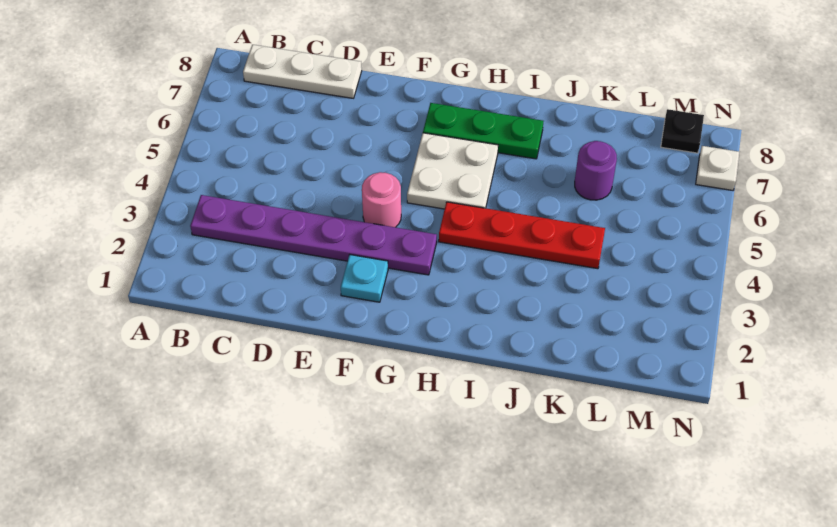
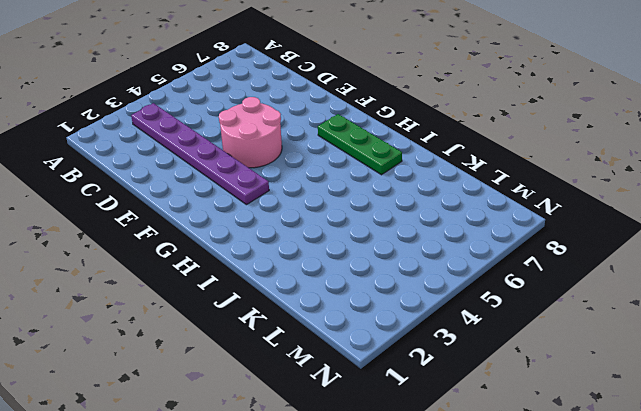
pink round brick E4:F5 level 1 -> pink round brick F4 level 1
none -> white plate B8:D8 level 1
none -> cyan plate F2 level 1

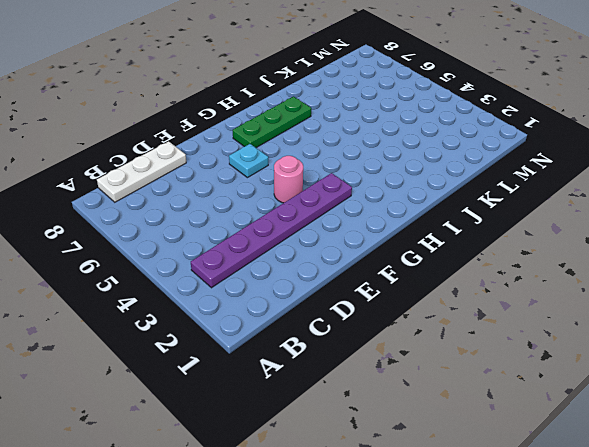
cyan plate F6 level 1 -> cyan plate F2 level 1
none -> white plate G5:H6 level 1
none -> red plate H4:K4 level 1

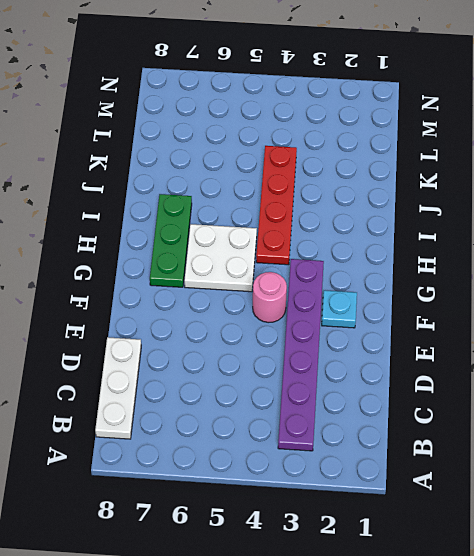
none -> purple round brick K6 level 1
none -> black plate M8 level 1

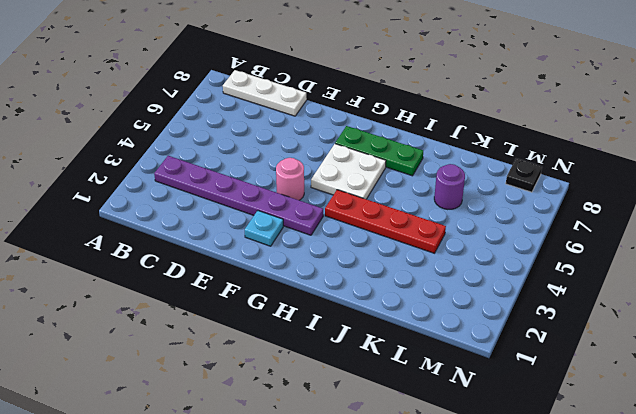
none -> white plate N7 level 1

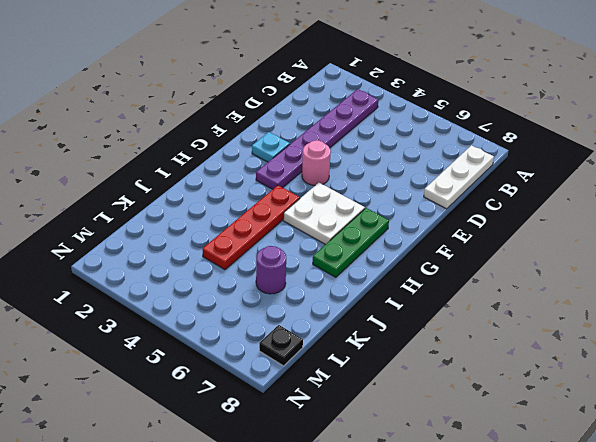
none -> white plate N7 level 1

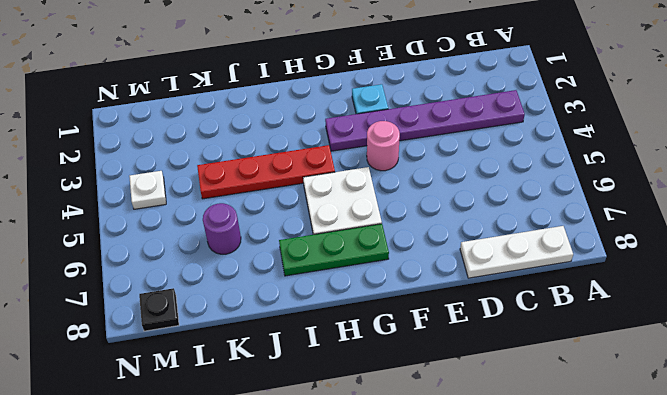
white plate M4 level 1 -> white plate N7 level 1

